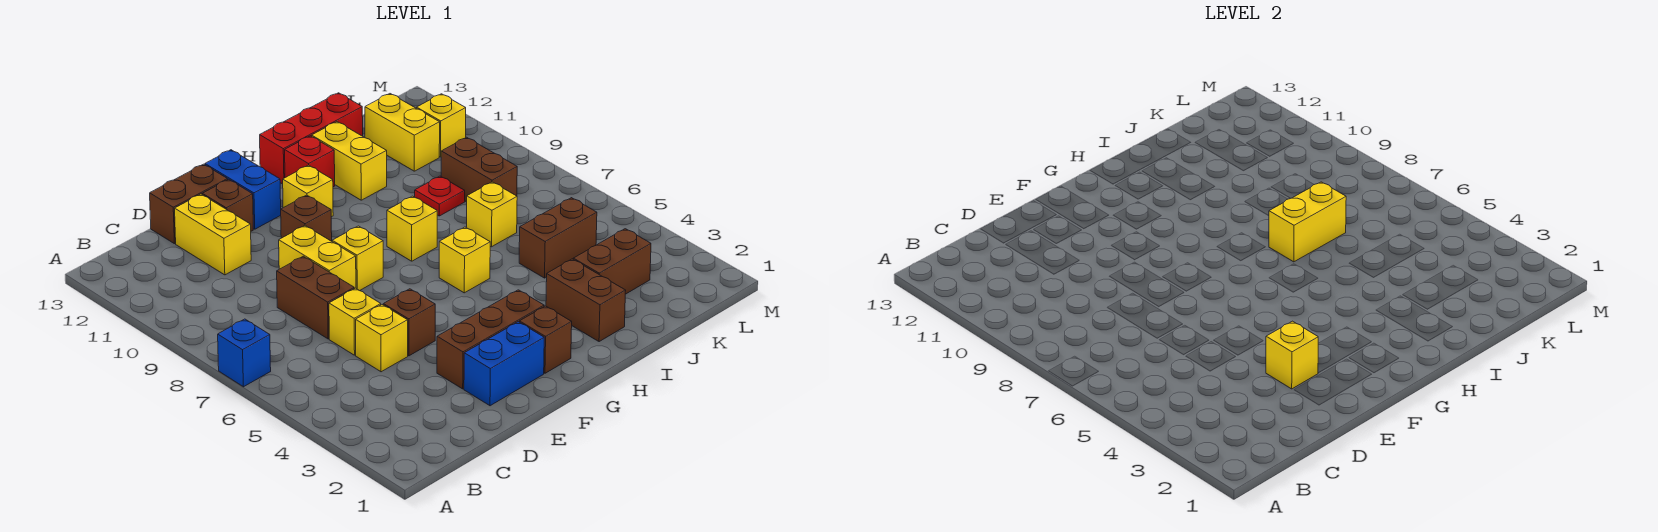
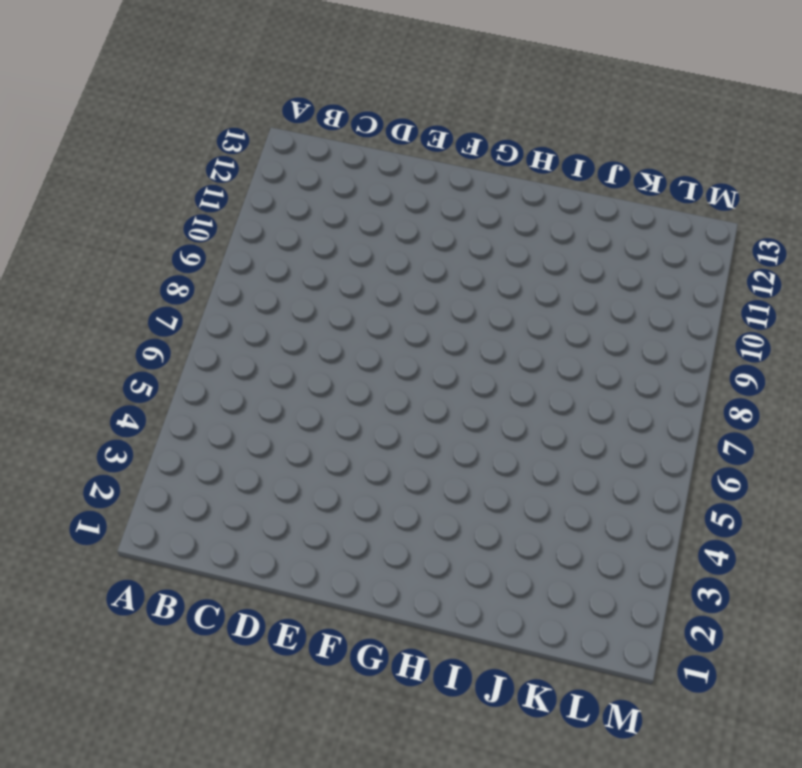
none -> blue brick A7 level 1
none -> yellow brick D5 level 1
none -> yellow brick D6 level 1
none -> brown brick D7:D8 level 1

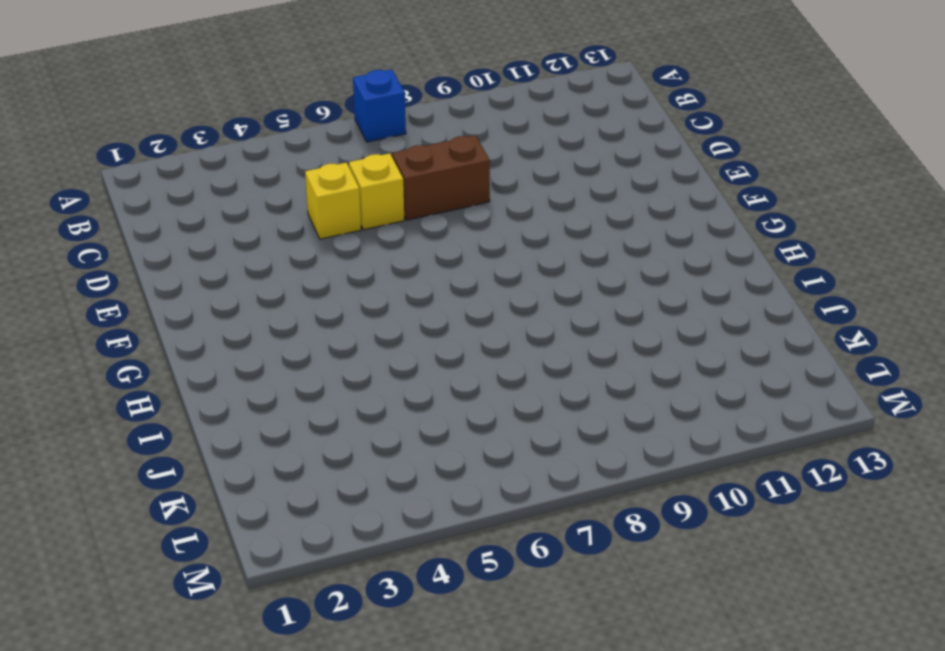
none -> yellow brick D11:D12 level 1
none -> brown brick D13:E13 level 1
none -> blue brick E2:F2 level 1
none -> brown brick E3:G3 level 1

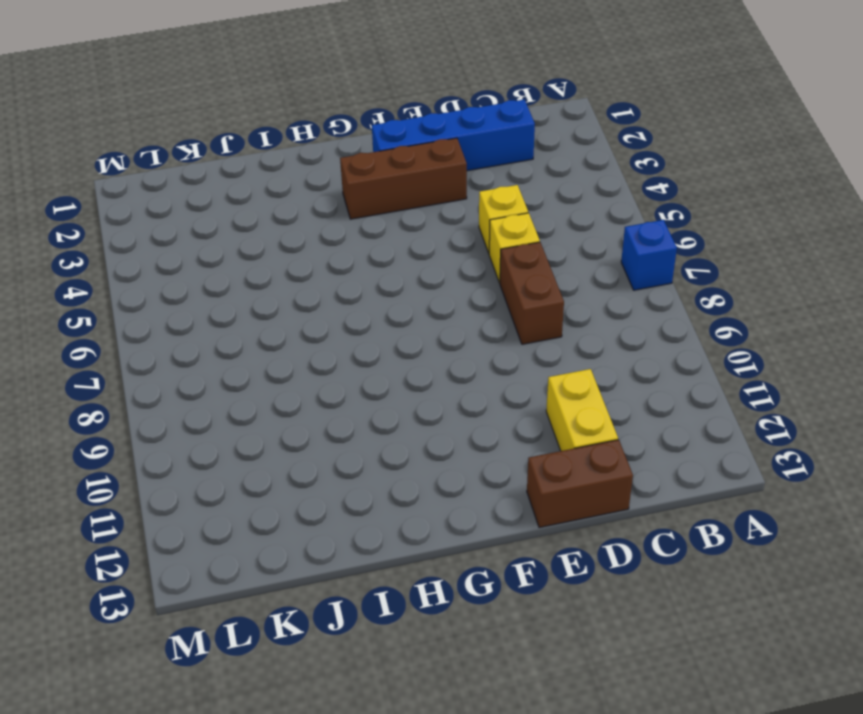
blue brick C2:F2 level 1 -> blue brick E2:F2 level 1
none -> brown brick E5 level 1
none -> yellow brick E8:E9 level 1
none -> brown brick E12 level 1
none -> yellow brick F8 level 1

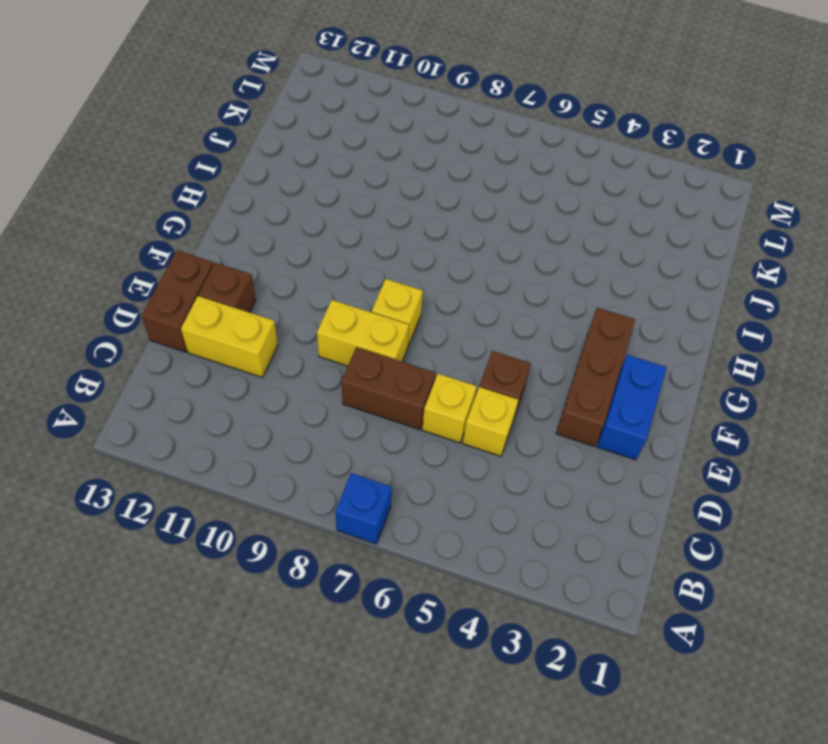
none -> brown brick F10 level 1
none -> blue brick F12:F13 level 1
none -> brown brick G2 level 1
none -> yellow brick G11 level 1

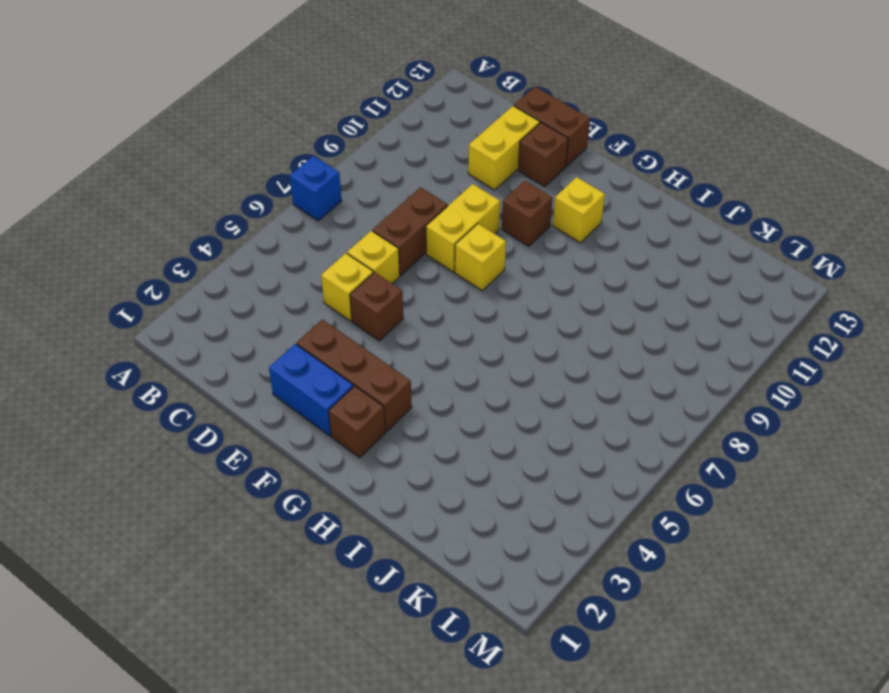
none -> blue brick F12:F13 level 1
none -> yellow brick H6 level 1
none -> yellow brick H8 level 1
none -> red brick H12 level 1

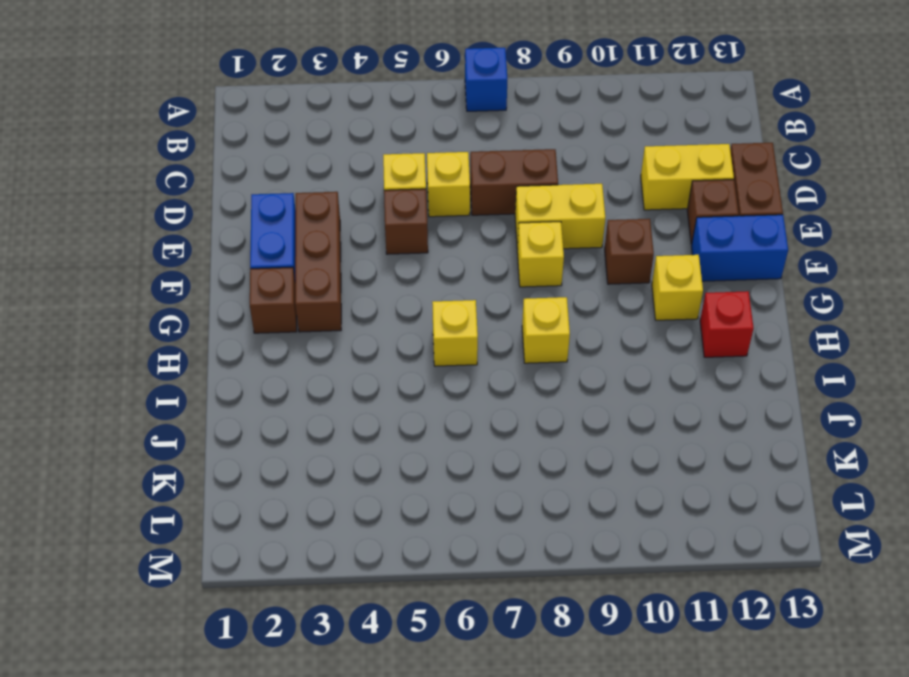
none -> red brick H13:J13 level 1
none -> brown brick I2:I3 level 1
none -> yellow brick I11:I12 level 1
none -> brown brick J3:K3 level 1

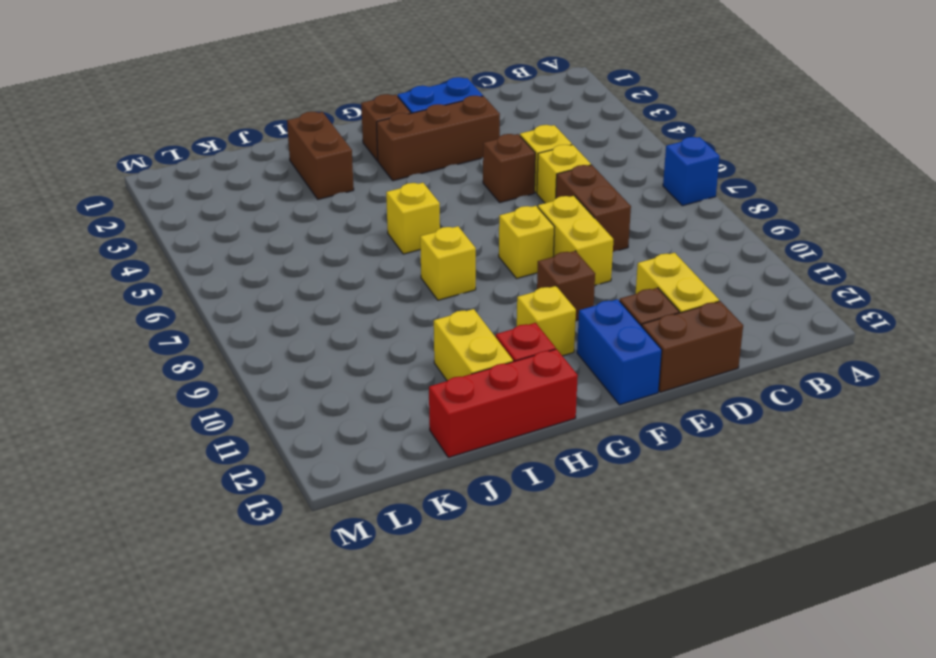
none -> brown brick J3:K3 level 1
none -> brown brick J5:K5 level 1
none -> yellow brick J7 level 1
none -> red plate J9 level 1

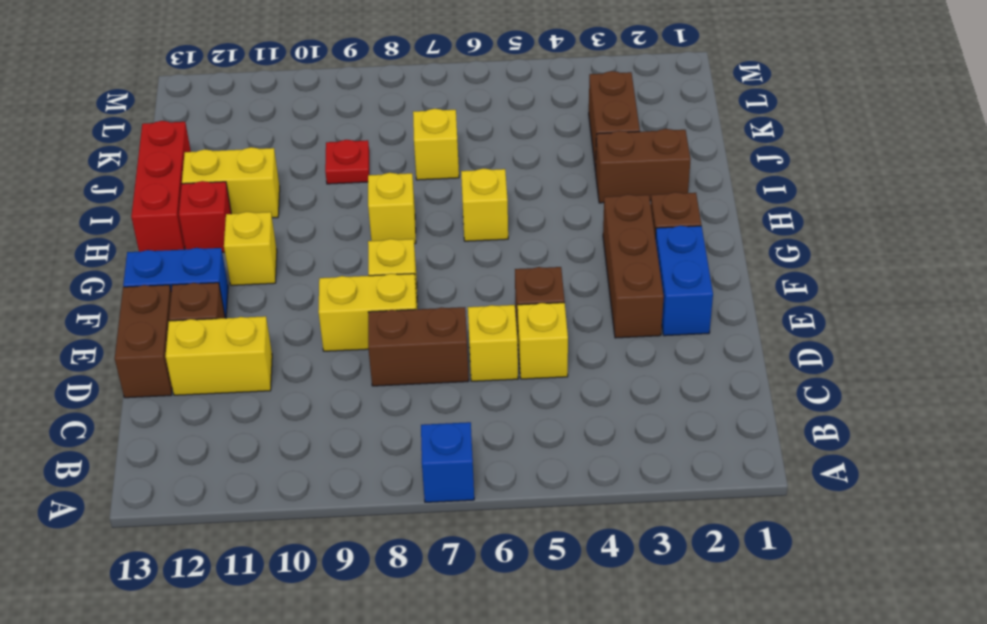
none -> brown brick F10 level 1
none -> brown brick J5:K5 level 1
none -> brown brick K8:K9 level 1
none -> yellow brick K11:K12 level 1

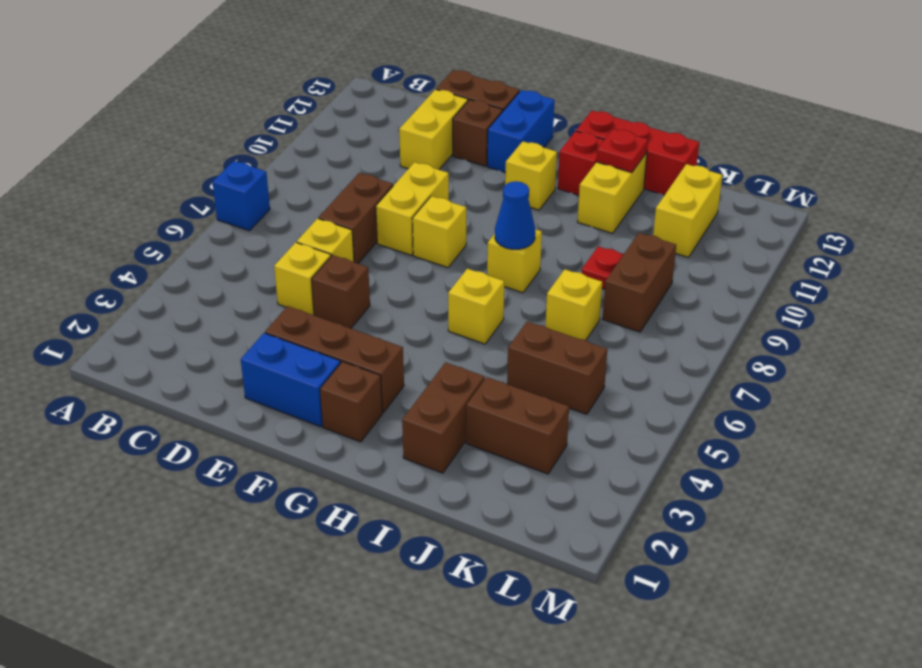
blue cone H8 level 2 -> none
red plate I12 level 2 -> none
none -> brown brick F10 level 1
none -> yellow brick L11 level 1
none -> yellow brick E3 level 2
none -> yellow brick I7:J7 level 2

